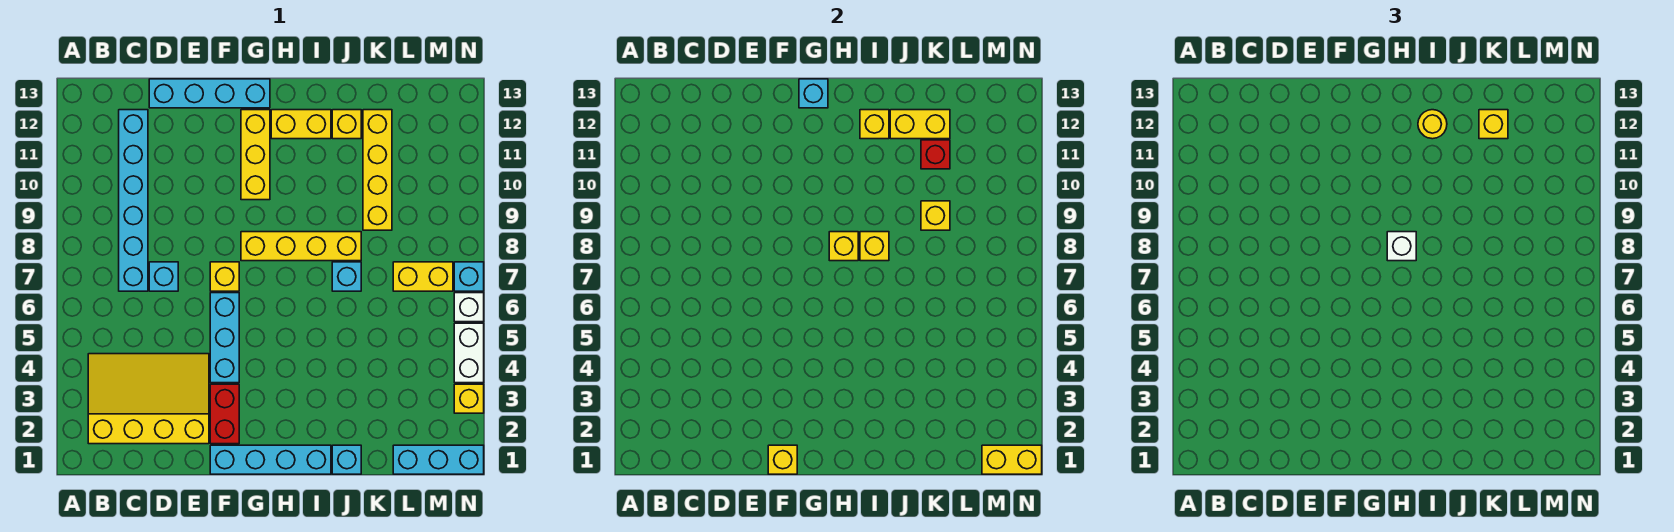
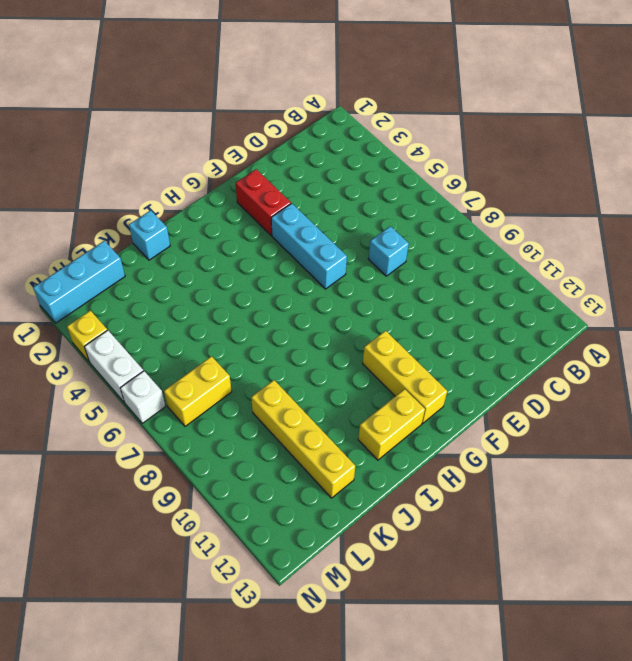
none -> yellow slope B2:E4 level 1 top 2
none -> cyan brick C7:C12 level 1
none -> cyan brick D13:G13 level 1
none -> cyan brick F1:I1 level 1

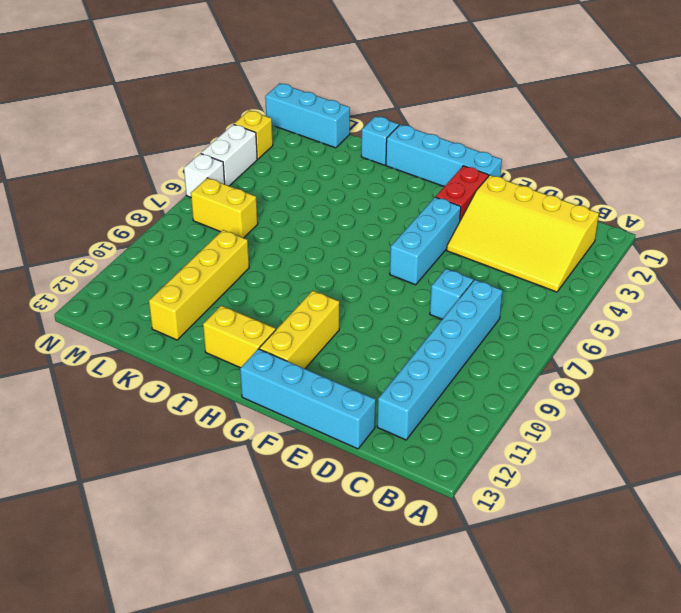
none -> yellow brick F7 level 1
none -> yellow brick G8:J8 level 1
none -> cyan brick J7 level 1
none -> yellow brick J12 level 1

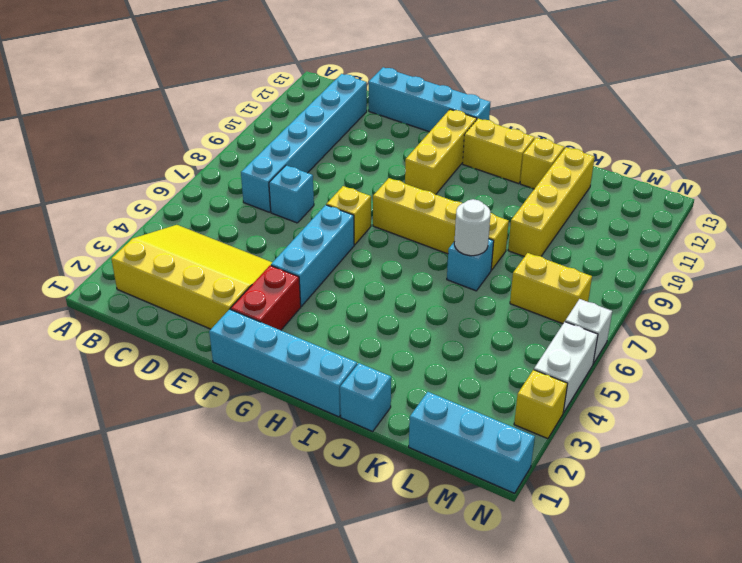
white round brick J7 level 2 -> none
none -> cyan brick N7 level 1
none -> yellow brick F1 level 2
none -> cyan brick G13 level 2
none -> yellow brick H8 level 2

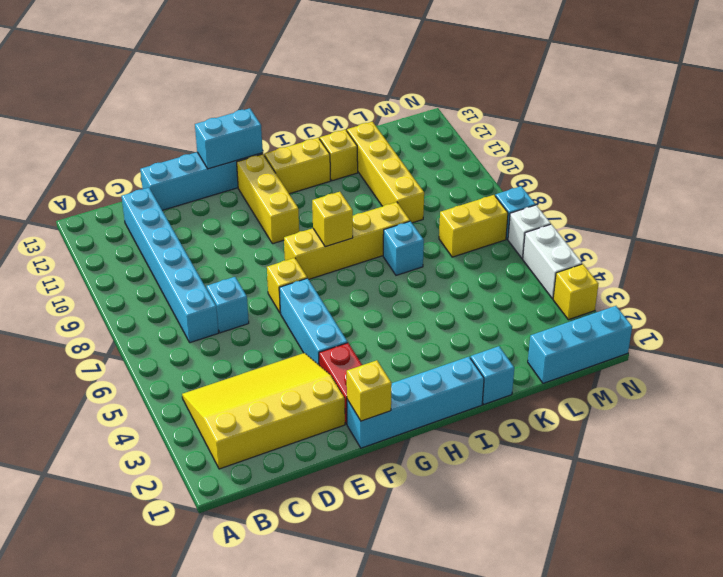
cyan brick F13:G13 level 2 -> cyan brick G13 level 2
none -> yellow brick I8 level 2
none -> yellow brick I12 level 2
none -> yellow brick J12:K12 level 2
none -> yellow brick K9 level 2

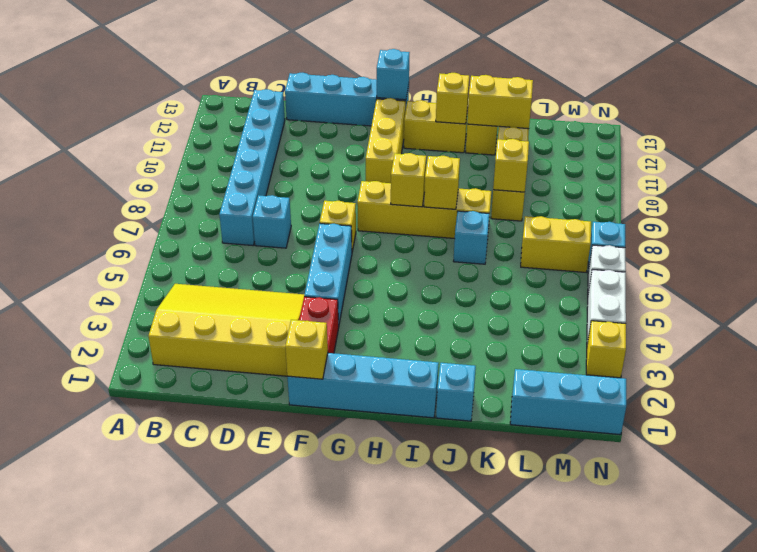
none -> red brick K11 level 2
none -> yellow brick M1:N1 level 2
none -> white brick H8 level 3
none -> yellow round brick I12 level 3

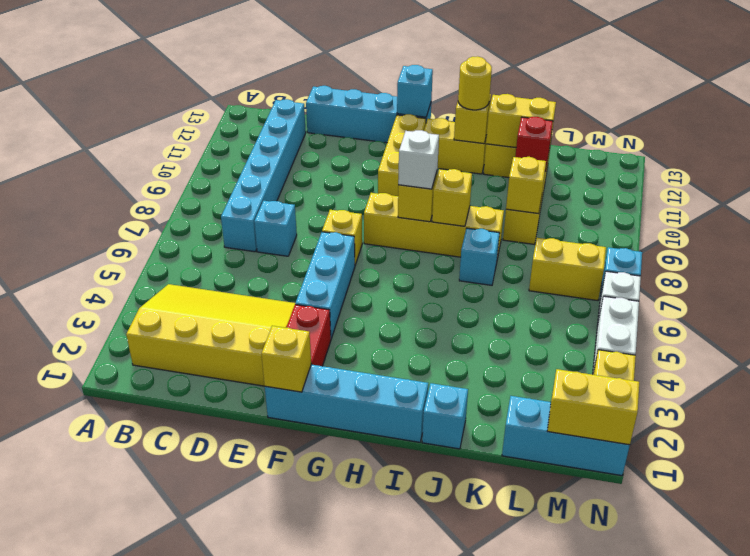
none -> yellow brick K12 level 3

